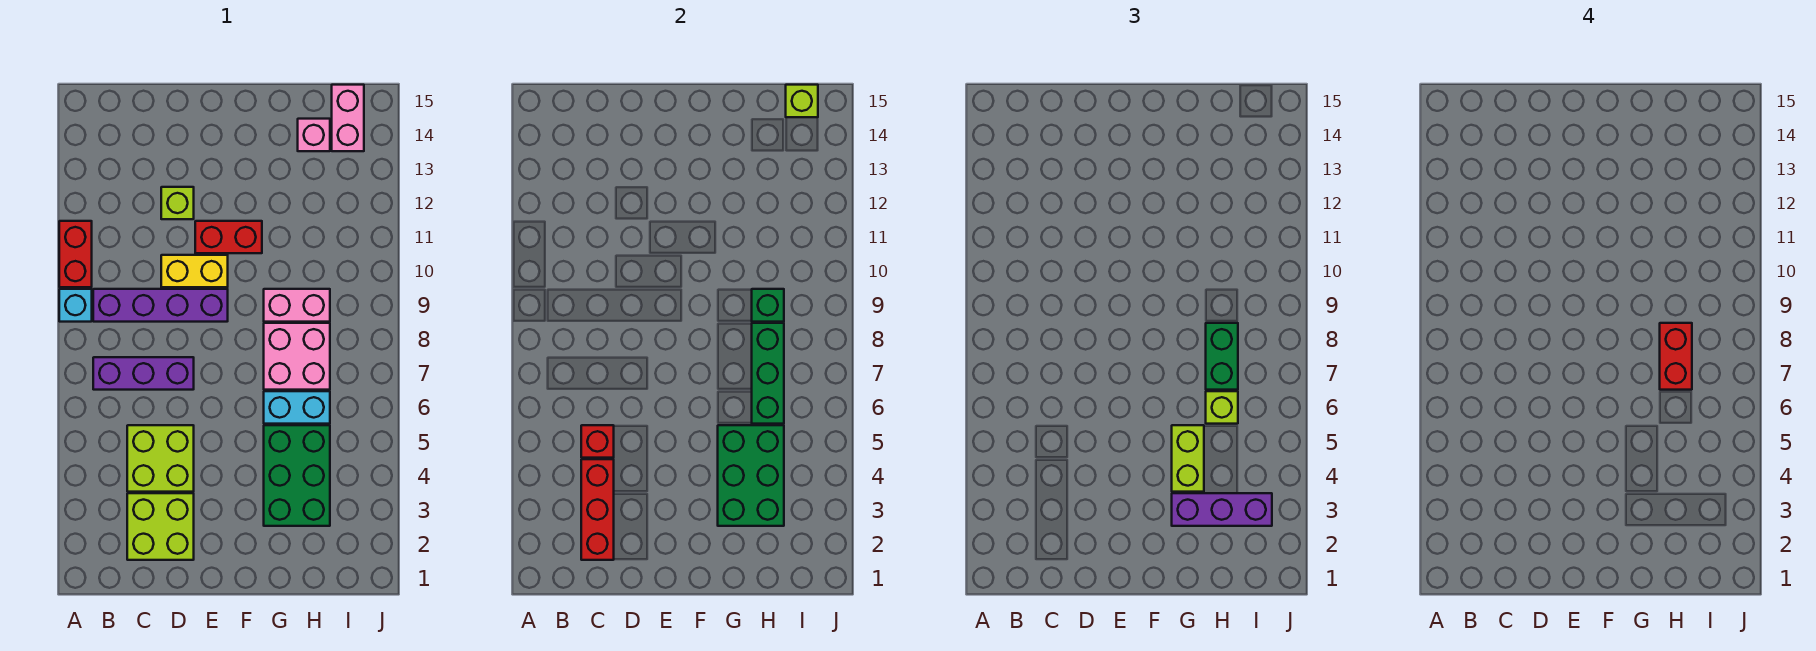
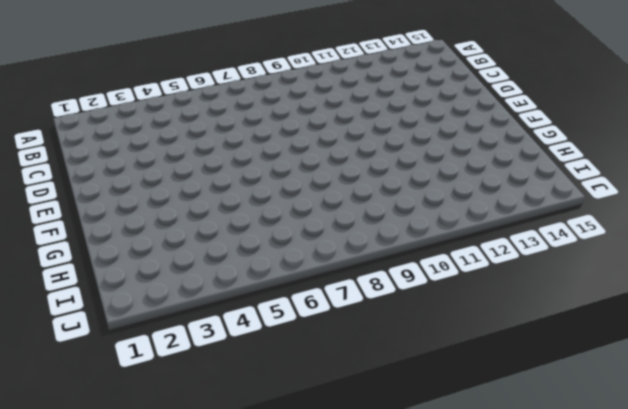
none -> cyan brick A9 level 1
none -> red brick A10:A11 level 1
none -> purple brick B7:D7 level 1

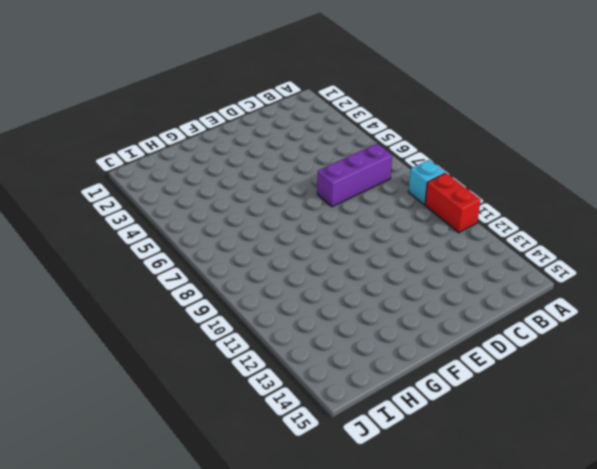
none -> purple brick B9:E9 level 1
none -> lime brick C2:D3 level 1
none -> lime brick C4:D5 level 1

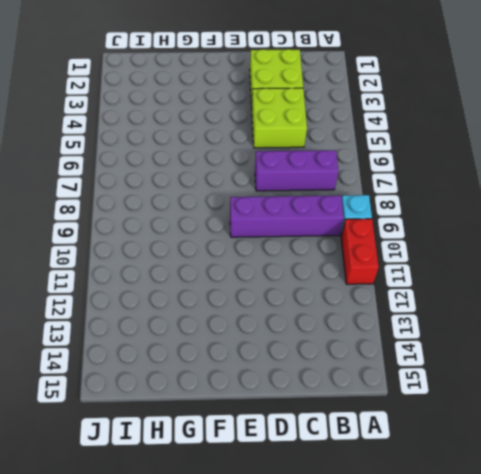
none -> yellow brick D10:E10 level 1
none -> lime brick D12 level 1
none -> red brick E11:F11 level 1

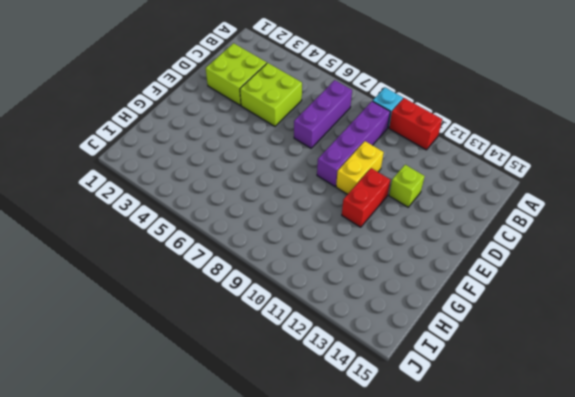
none -> green brick G3:H5 level 1
none -> cyan brick G6:H6 level 1
none -> pink brick G7:H8 level 1

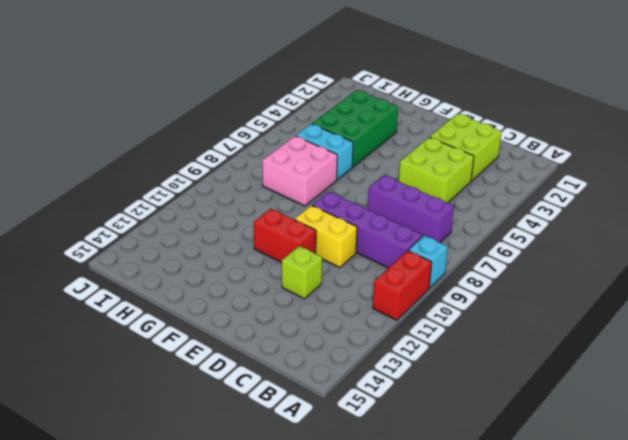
none -> pink brick G9:H9 level 1
none -> pink brick H14 level 1
none -> pink brick I14:I15 level 1

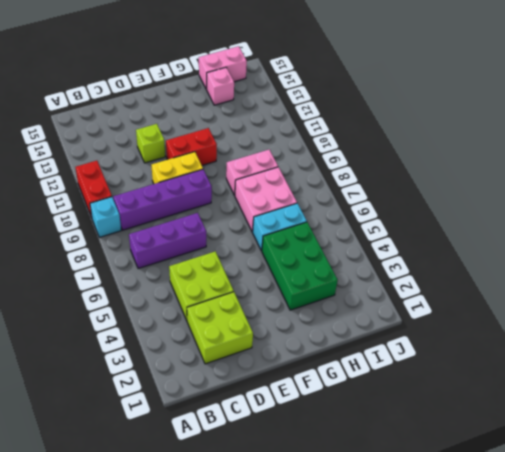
pink brick H15:I15 level 1 -> pink brick I14:I15 level 1
none -> red brick C2:C4 level 2
none -> red brick C5 level 2
none -> green brick G3:H5 level 2

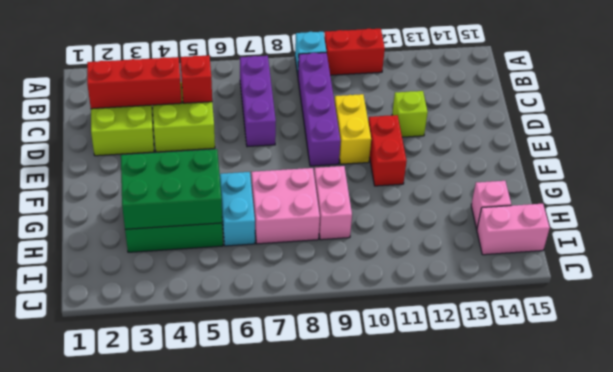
none -> green brick H6:H8 level 2
none -> green brick H9 level 2
none -> lime brick I15 level 2

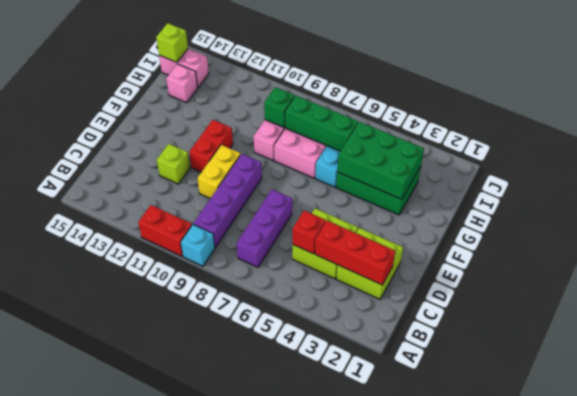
none -> purple brick G3:I3 level 3
none -> lime brick G4:G5 level 3
none -> lime brick H6 level 3

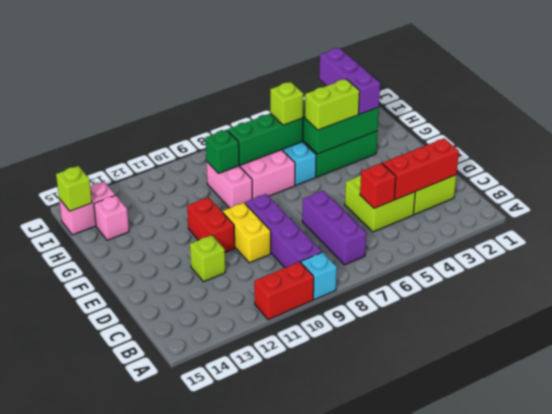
none -> green brick H7:H8 level 3
none -> red brick H7:H8 level 4

